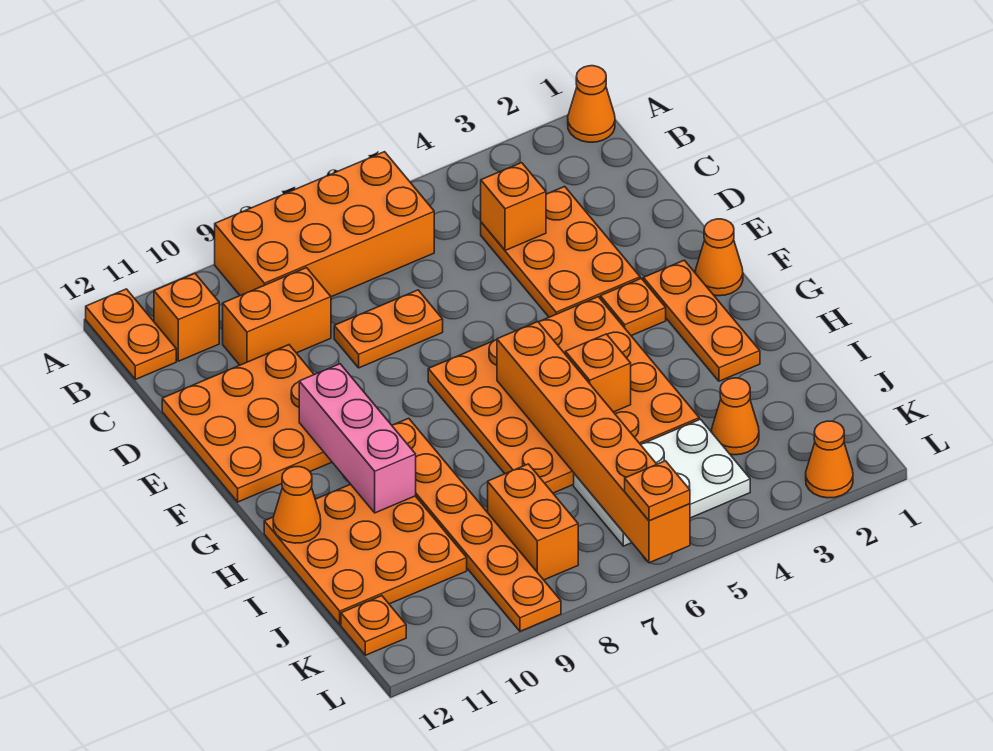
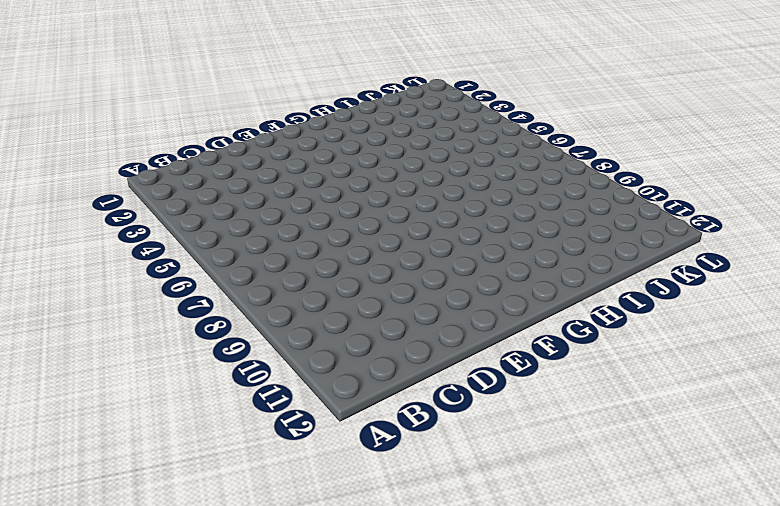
none -> orange cone A1 level 1
none -> orange brick A6:B9 level 1
none -> orange plate A12:B12 level 1

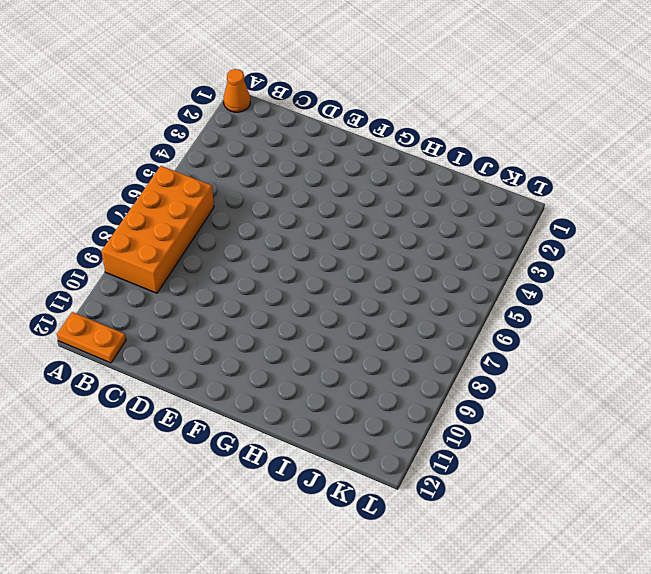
none -> orange brick B11 level 1
none -> orange plate C3:E4 level 1
none -> orange brick C9:C10 level 1

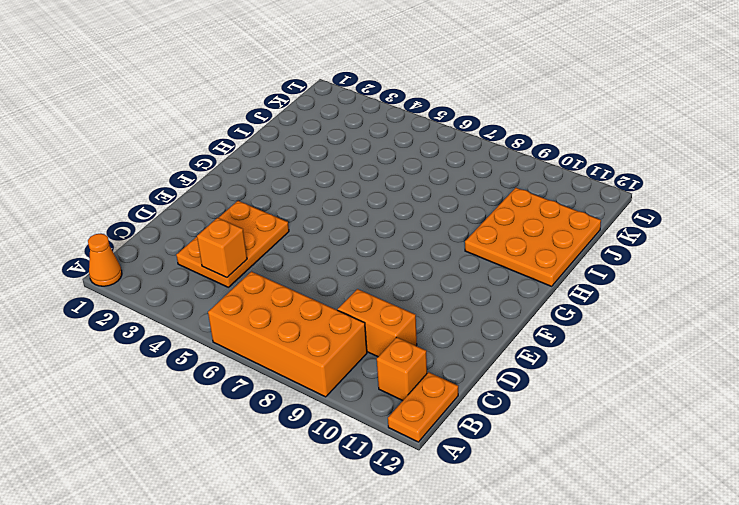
none -> orange plate D7:D8 level 1
none -> orange plate D10:F12 level 1
none -> orange cone F1 level 1

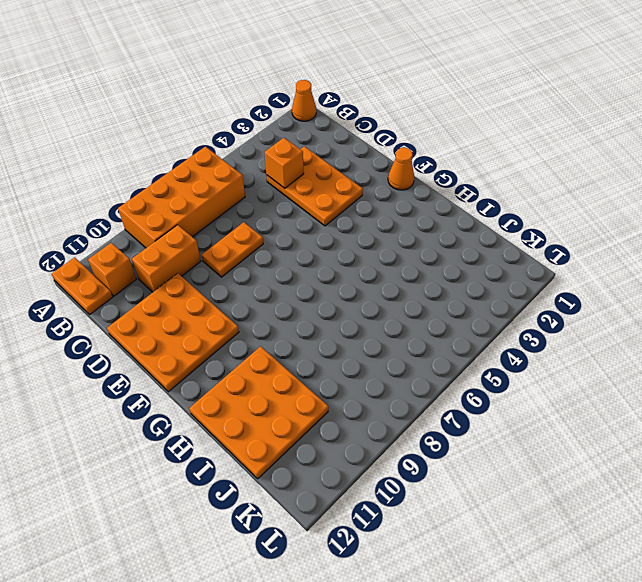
none -> orange plate F2:H2 level 1
none -> orange plate F3 level 1
none -> orange plate F4:I7 level 1

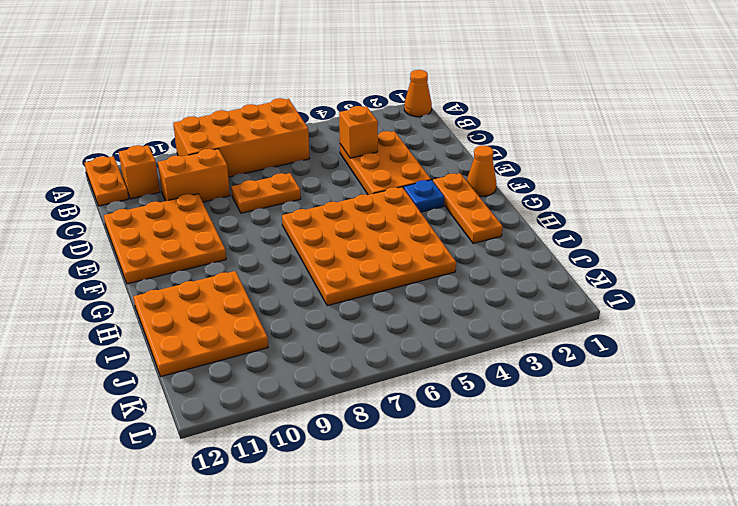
blue plate F3 level 1 -> orange plate F3 level 1
none -> orange plate G9:L9 level 1
none -> orange cone J3 level 1
none -> white plate J4:K6 level 1

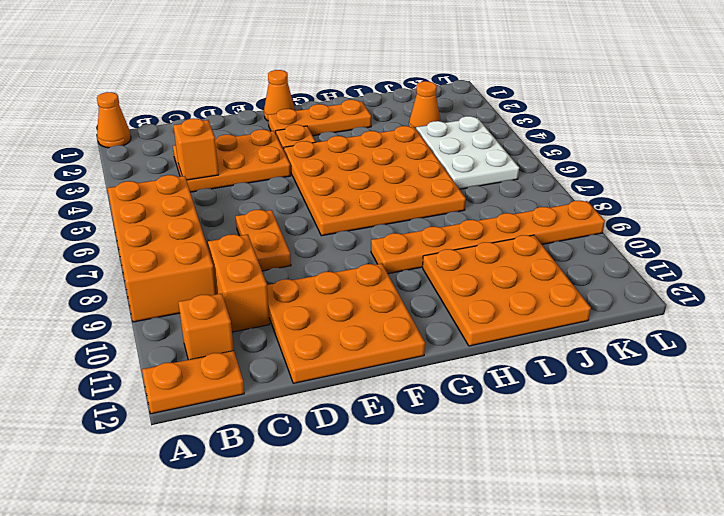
none -> orange brick J8:K8 level 1
none -> orange plate K12 level 1
none -> orange cone L2 level 1

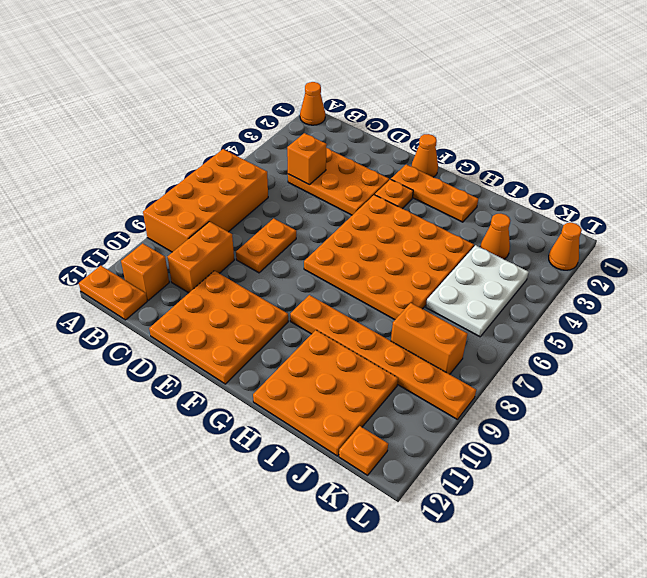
none -> pink brick F10:H10 level 2
none -> orange brick G6:L6 level 2
none -> orange brick H5 level 2

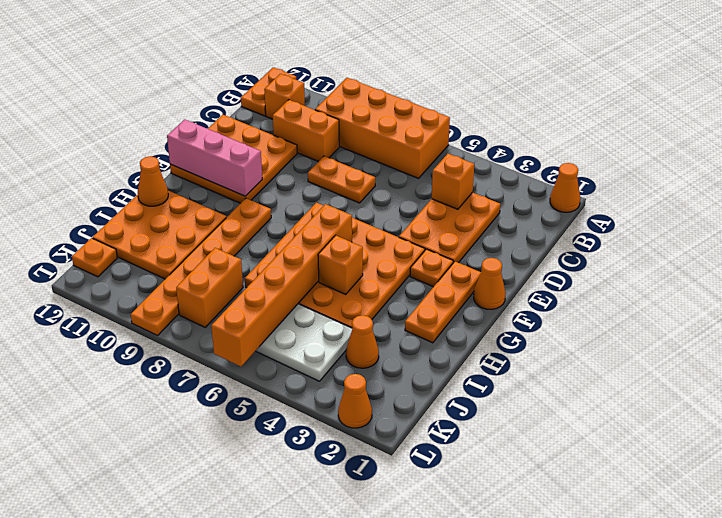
pink brick F10:F12 level 2 -> pink brick F10:H10 level 2
none -> orange plate L6 level 3

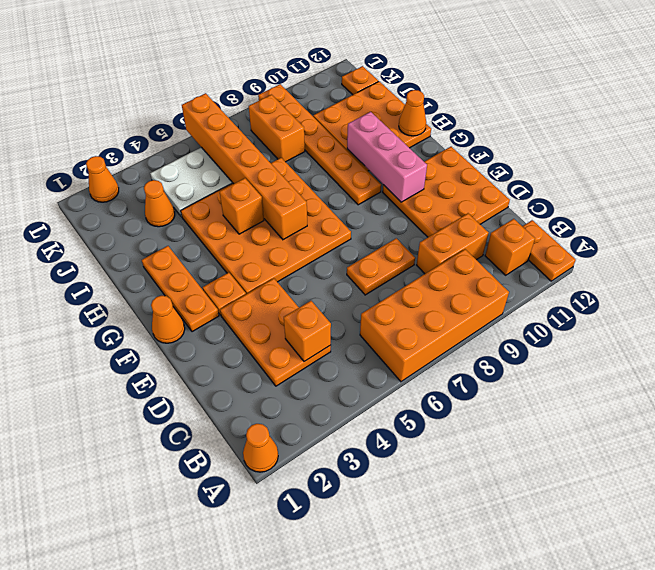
none -> orange plate L6 level 3

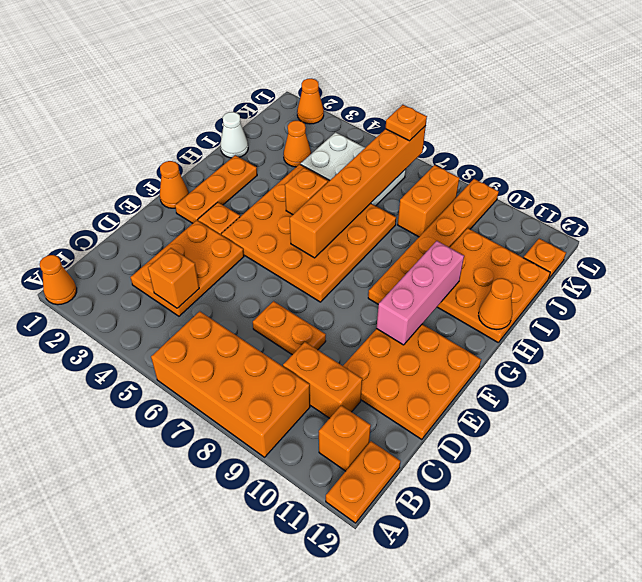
white cone I1 level 1 -> none

